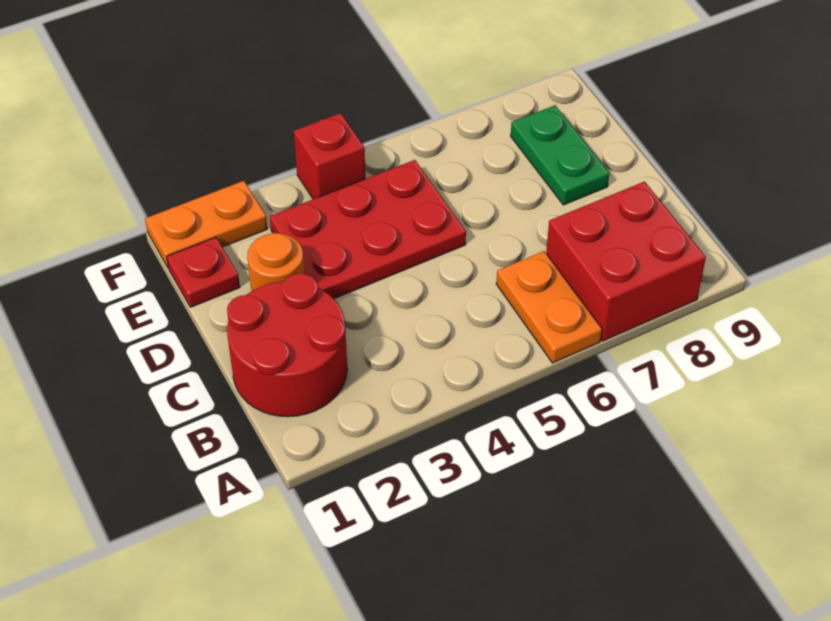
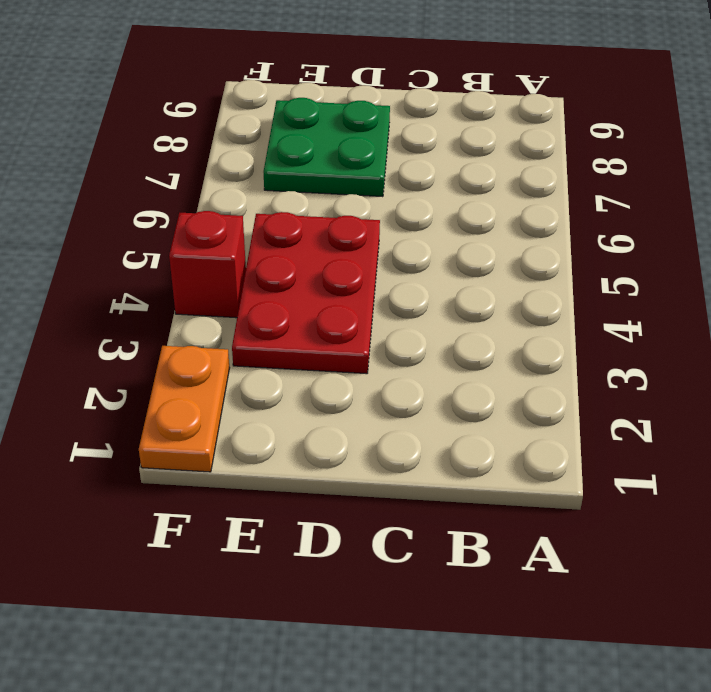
green plate D7:E8 level 1 -> green plate D8:E8 level 1
none -> orange plate A6:B6 level 1
none -> red brick A7:B8 level 1

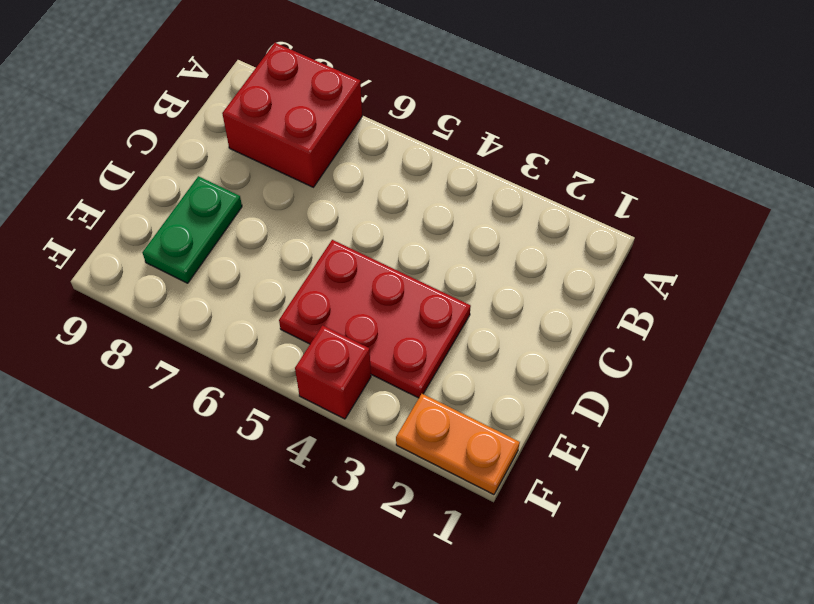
none -> orange plate A6:B6 level 1
none -> red round brick B1:C2 level 1

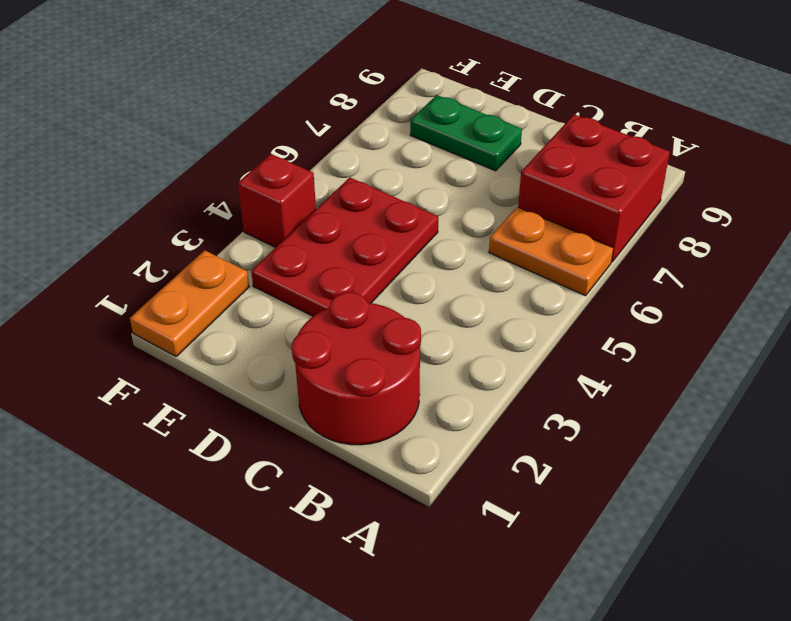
none -> orange round brick D2 level 1
none -> red plate E1 level 1

